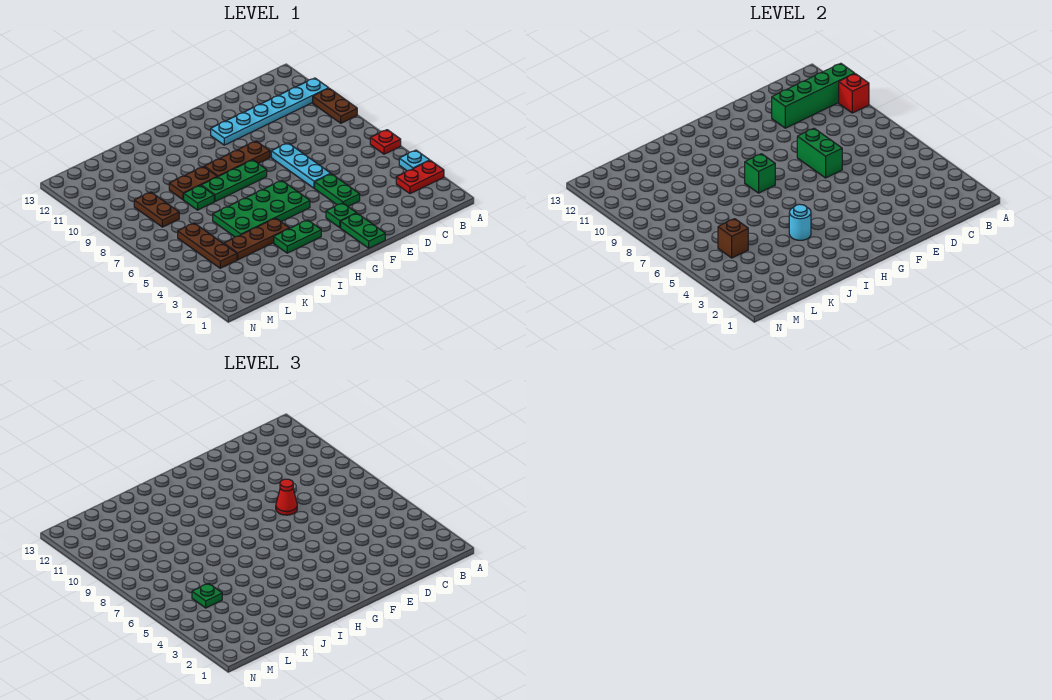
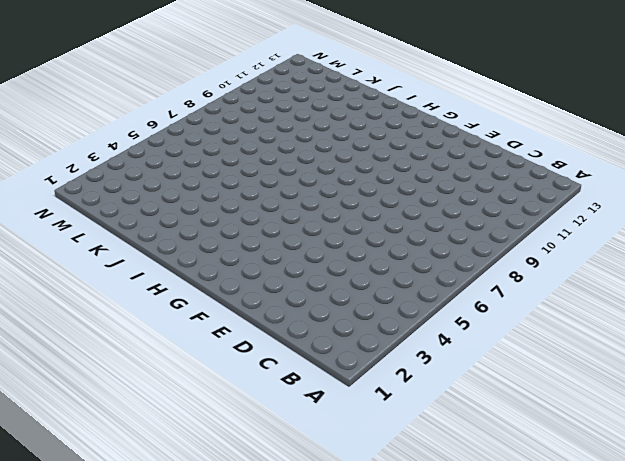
none -> red plate A3:B3 level 1
none -> cyan plate A4 level 1
none -> red plate A6 level 1

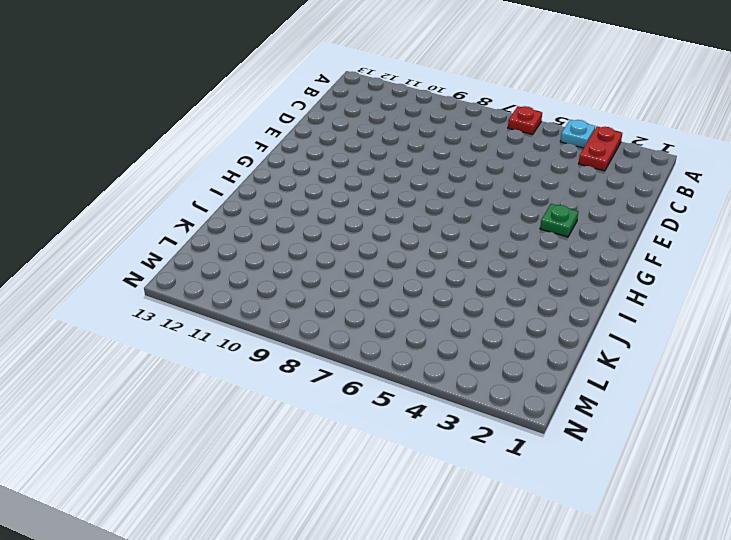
none -> brown plate A9:A10 level 1
none -> cyan plate A11:F11 level 1
none -> green plate E4:E5 level 1

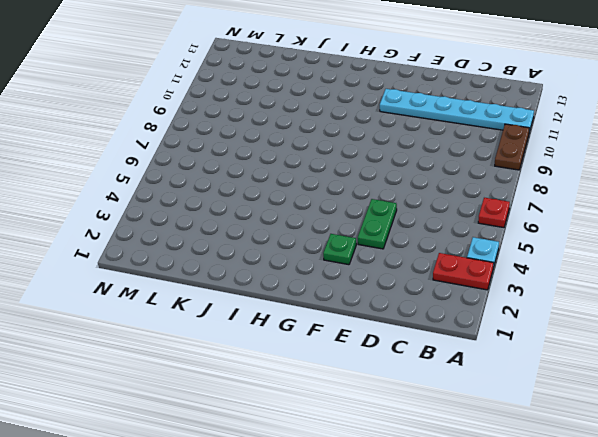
none -> cyan plate E6:E8 level 1
none -> green plate F1:F2 level 1
none -> brown plate F9:H9 level 1

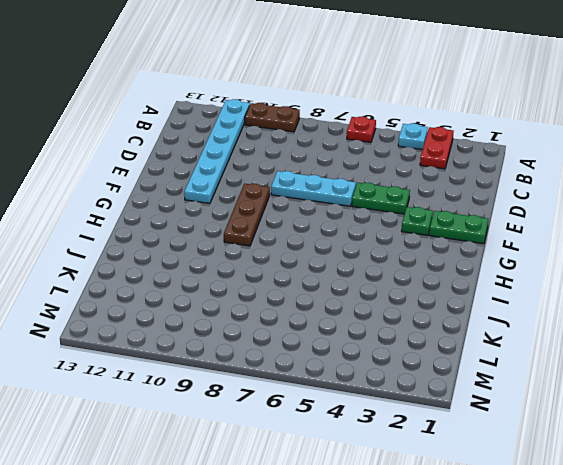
none -> green plate G5:J6 level 1
none -> green plate G8:I8 level 1
none -> green plate H3:I3 level 1

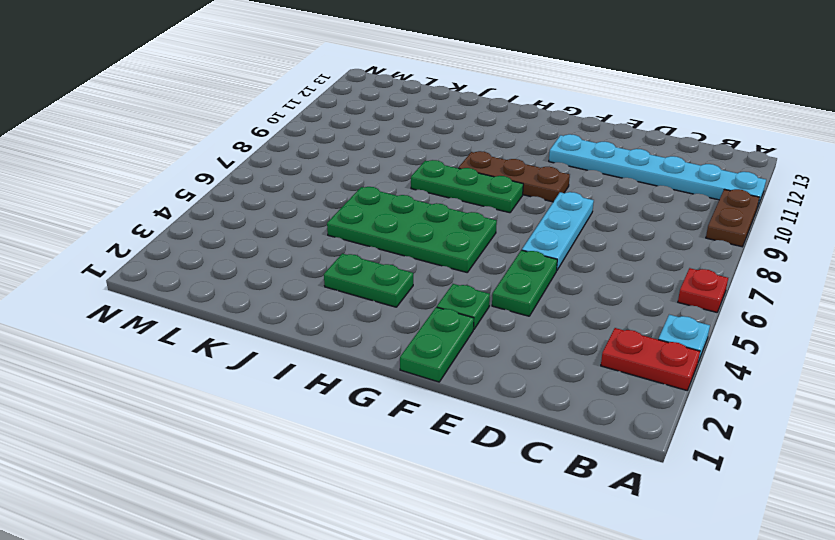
none -> brown plate I4:K4 level 1
none -> brown plate I9:J9 level 1
none -> green plate J8 level 1

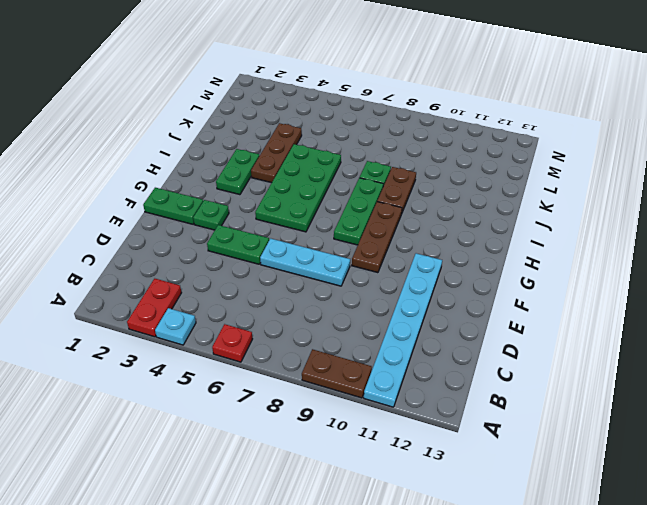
none -> brown plate L4:L6 level 1
none -> brown plate L8:L9 level 1
none -> red brick A10 level 2

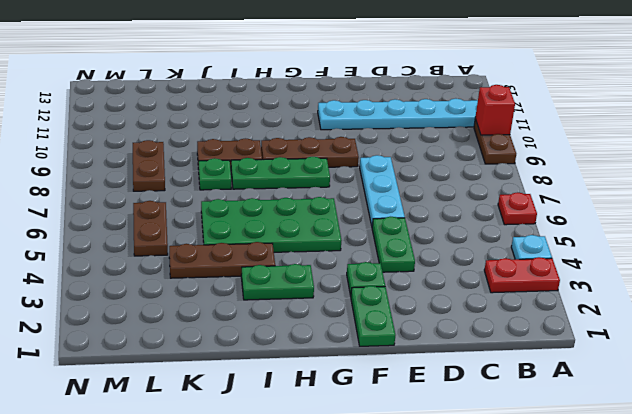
brown plate L5:L6 level 1 -> brown plate L4:L6 level 1
none -> green brick A11:D11 level 2
none -> green brick E7:E8 level 2
none -> green brick H8 level 2

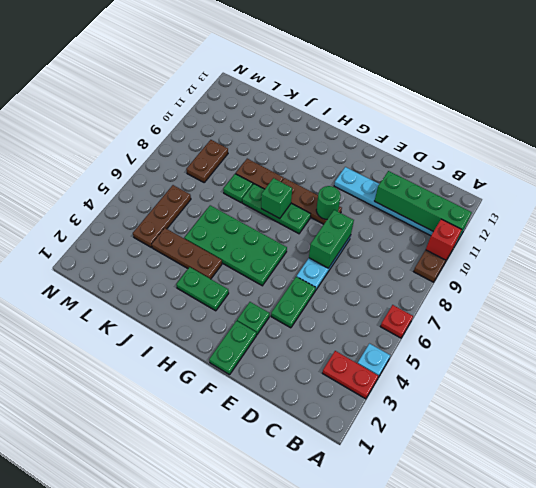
green round brick F9 level 2 -> none
none -> cyan round brick I4 level 2
none -> brown brick L5 level 2
none -> red cone E8 level 3

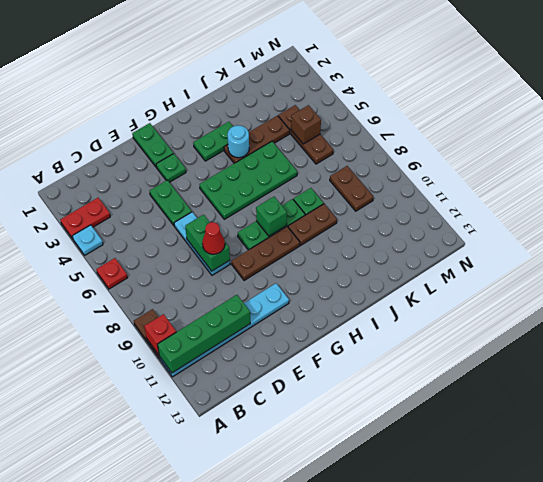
none -> green plate L5 level 3

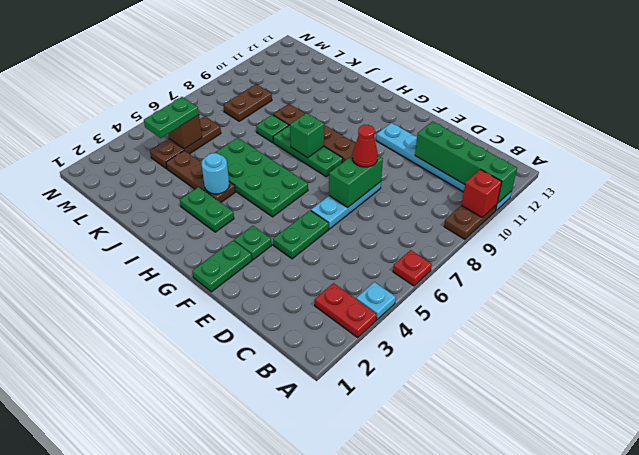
green plate L4:L5 level 3 -> green plate L5 level 3

